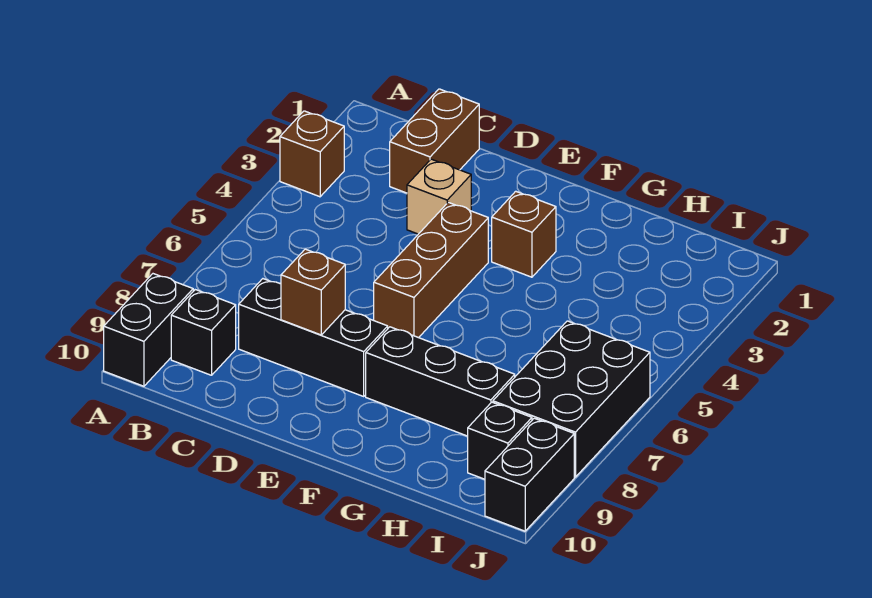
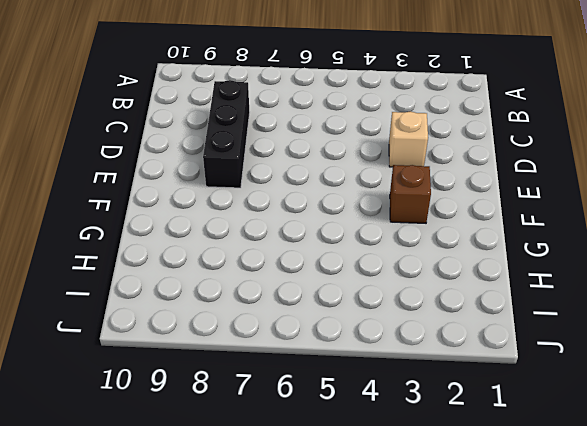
none -> brown brick A3 level 1
none -> black brick A9:A10 level 1
none -> black brick B9 level 1

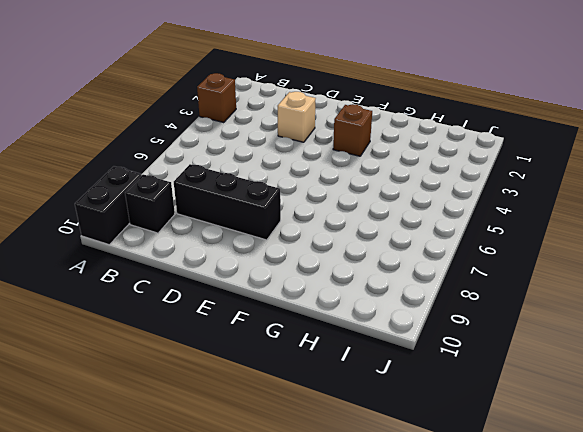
none -> brown brick C1:C2 level 1
none -> brown brick E4:E6 level 1
none -> black brick F8:H8 level 1

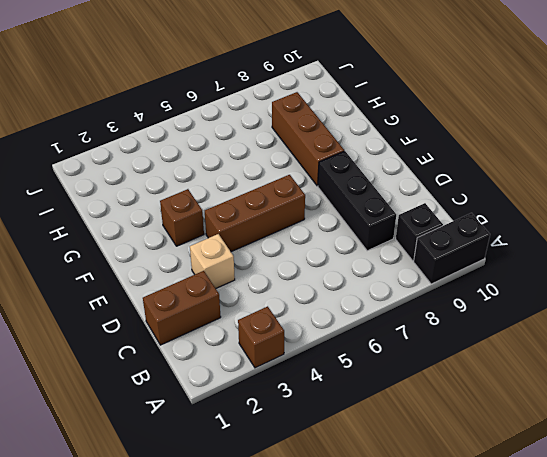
brown brick F8:H8 level 1 -> black brick F8:H8 level 1
none -> black brick I6:J8 level 1
none -> black brick I9 level 1
none -> black brick J9:J10 level 1

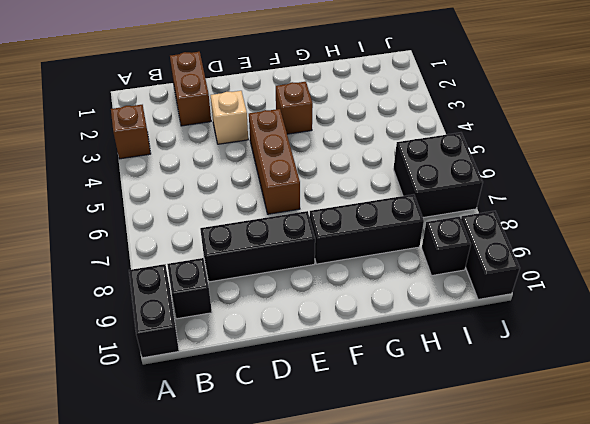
black brick I6:J7 level 1 -> black brick I6:J8 level 1
none -> brown brick D8 level 2

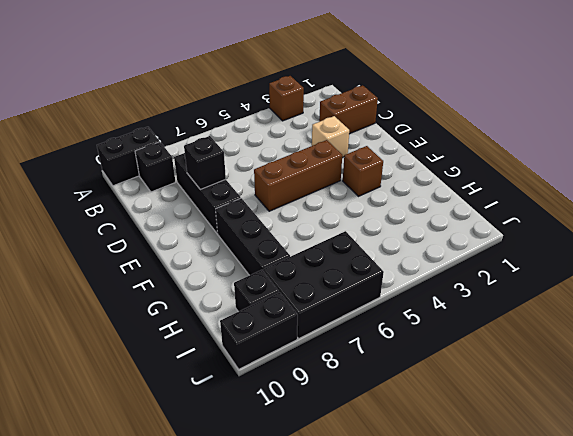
black brick D8 level 2 -> brown brick D8 level 2

